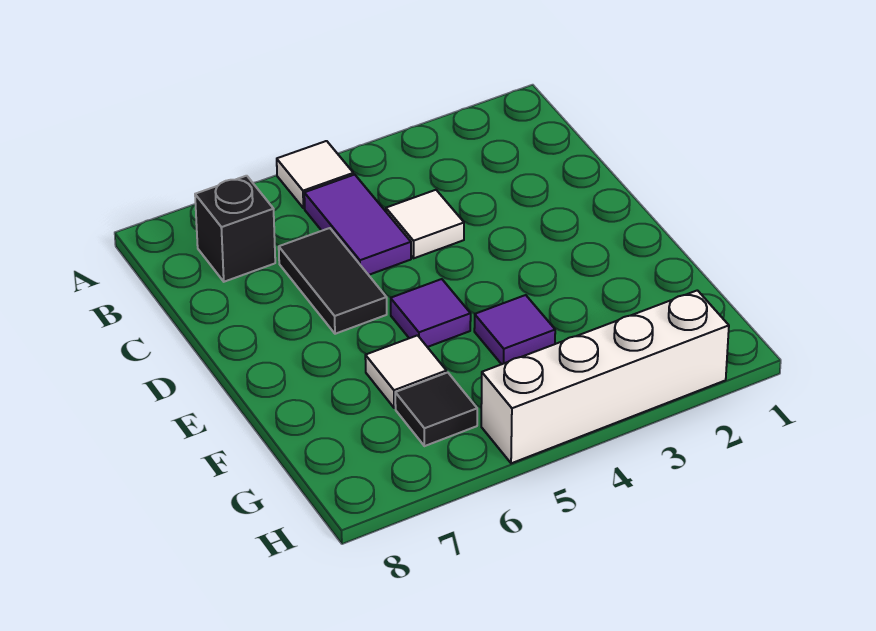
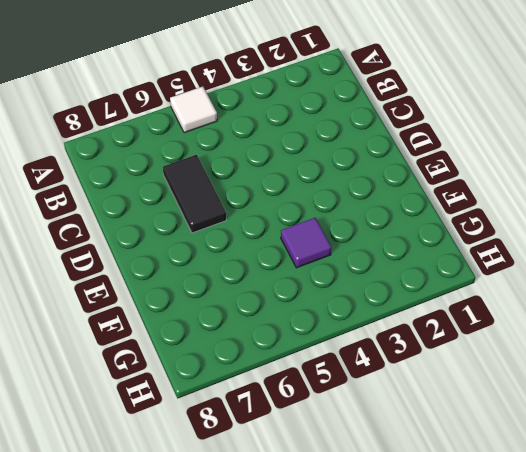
none -> purple tile B5:C5 level 1
none -> black brick B7 level 1

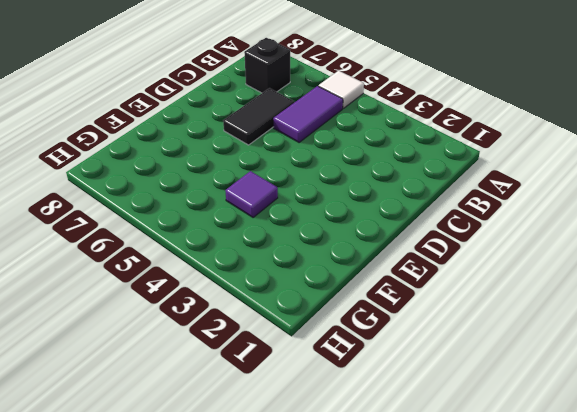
none -> white tile C4 level 1
none -> purple tile E5 level 1

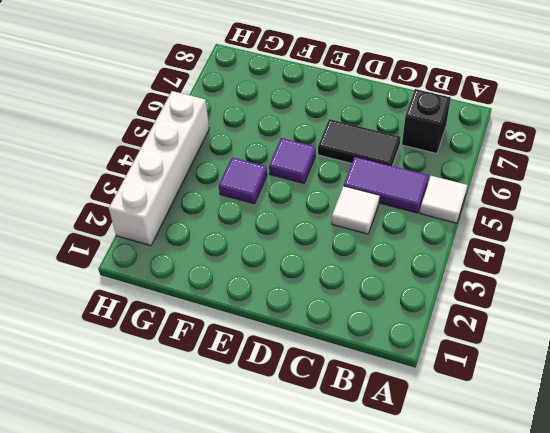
none -> white tile F6 level 1
none -> black tile G6 level 1

